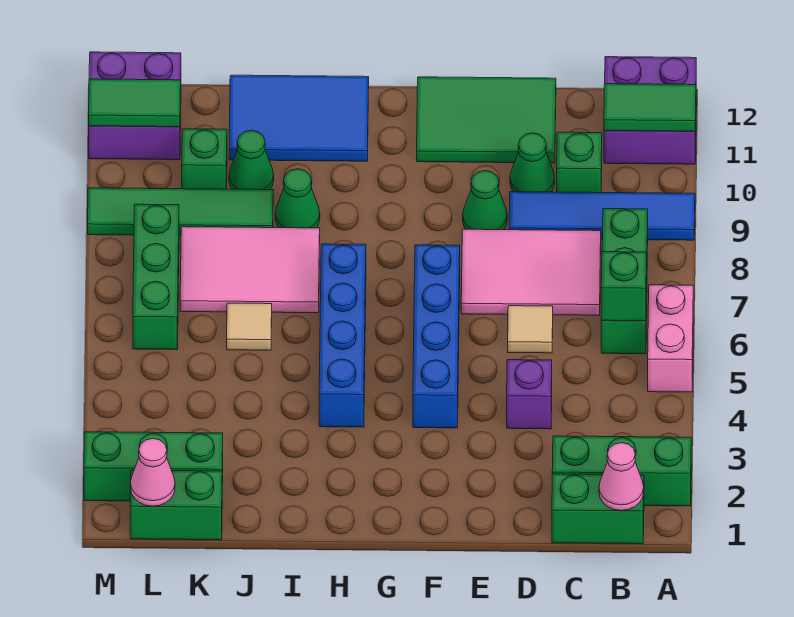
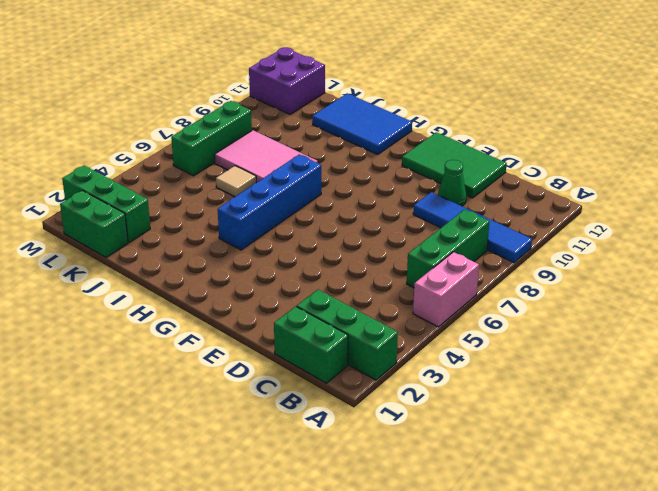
none -> purple brick A11:B12 level 1
none -> pink tile C7:E8 level 1
none -> green brick C10 level 1
none -> purple brick D4 level 1

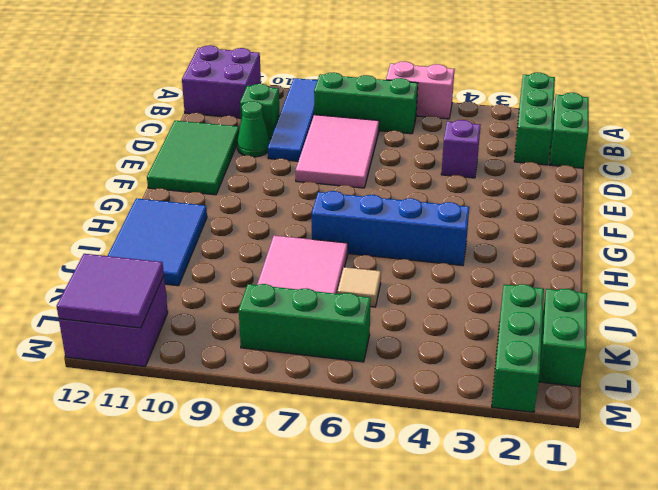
purple tile L11:M12 level 2 -> green tile L11:M11 level 2
none -> tan tile D6 level 1
none -> green cone E9 level 1
none -> blue brick F4:F7 level 1
none -> green cone I9 level 1

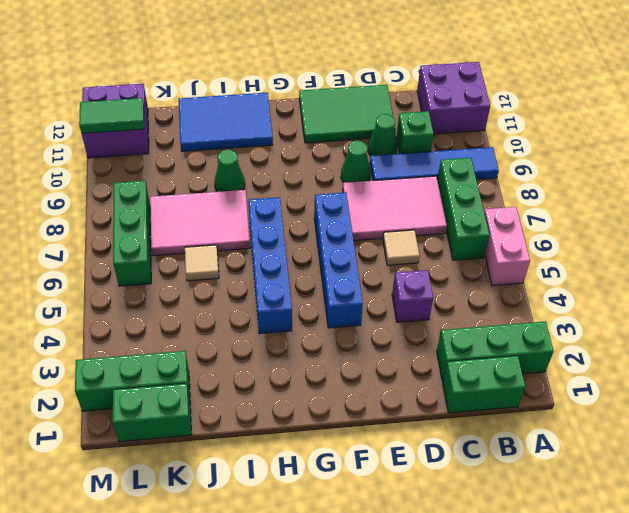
none -> green tile J9:M9 level 1
none -> green cone J10 level 1
none -> green brick K10 level 1
none -> green tile A11:B11 level 2

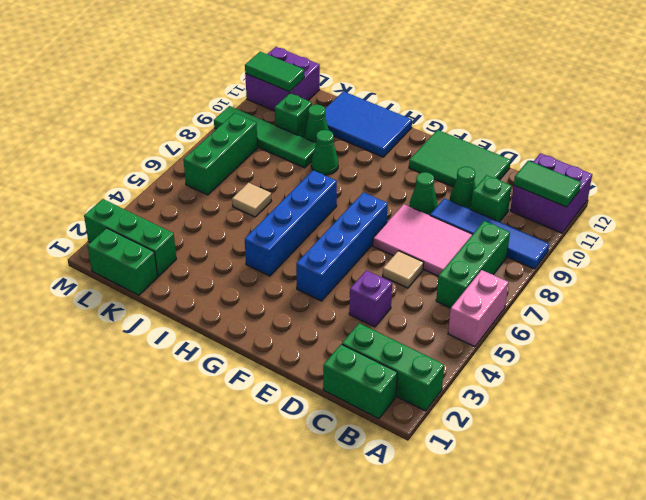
none -> pink tile I7:K8 level 1
none -> pink cone B1 level 2
none -> green brick B6 level 2
none -> pink cone L1 level 2

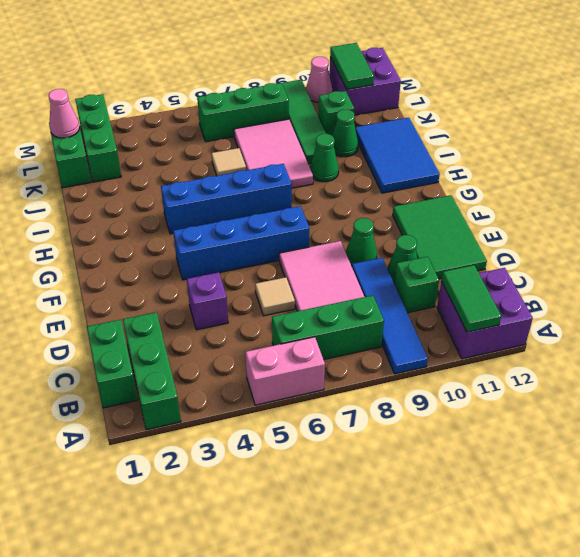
pink cone M10 level 1 -> pink cone B1 level 2
none -> green brick B6 level 2

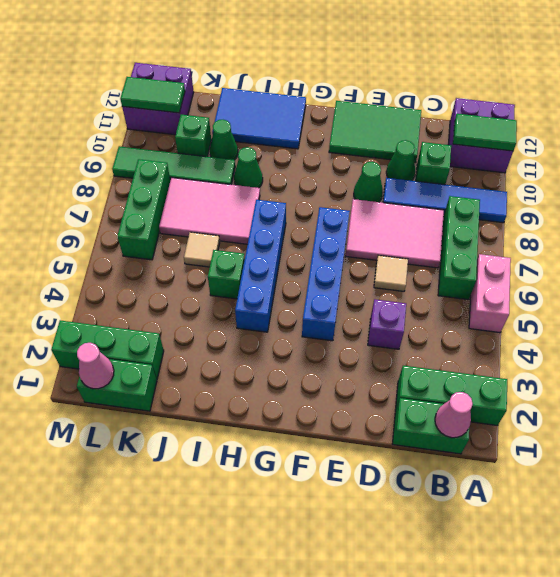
green brick I5 level 1 -> green brick B6 level 2

